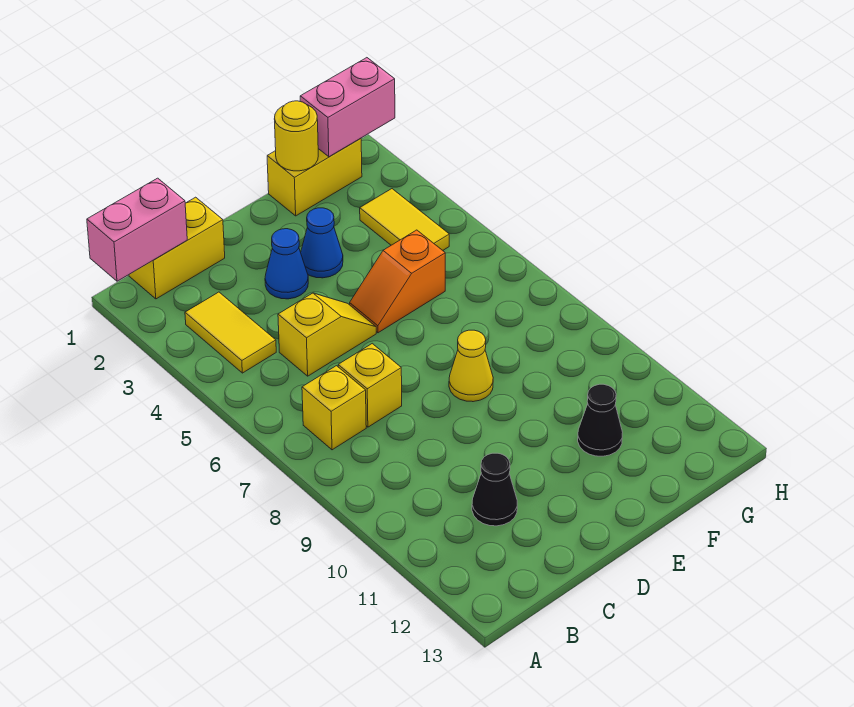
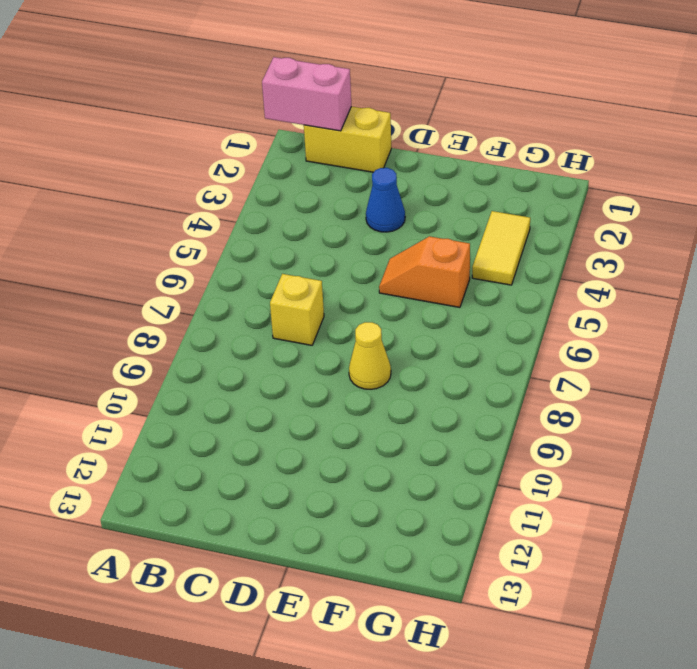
none -> yellow tile B3:B4 level 1
none -> yellow brick B7 level 1
none -> yellow slope C5:D5 level 1 top C

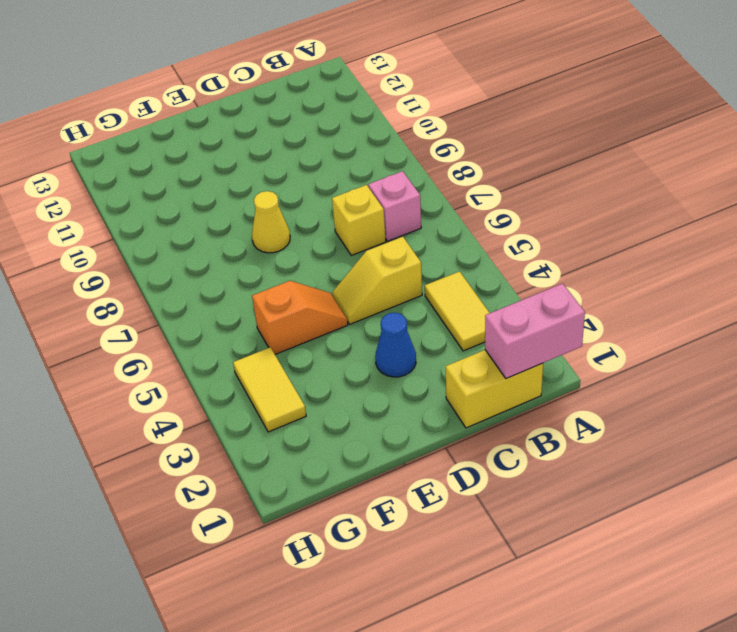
pink brick B7 level 1 -> yellow brick B7 level 1
none -> black cone C11 level 1
none -> blue cone E3 level 1
none -> yellow brick F1:G1 level 1

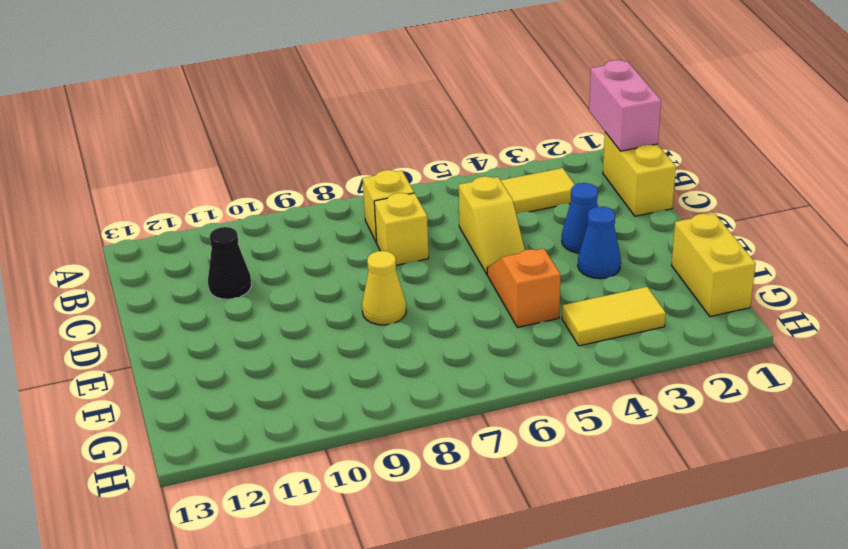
none -> black cone F11 level 1
none -> yellow round brick F1 level 2
none -> pink brick G1:H1 level 2

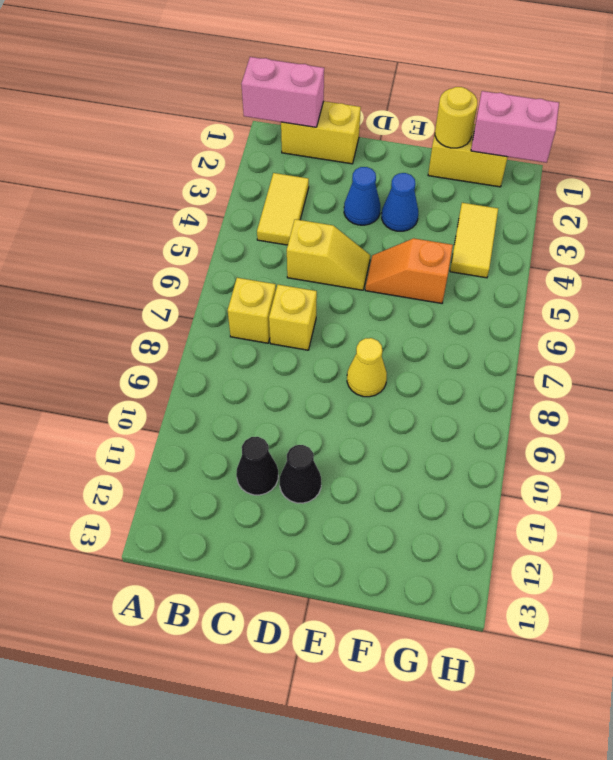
black cone D11 level 1 -> black cone F11 level 1

